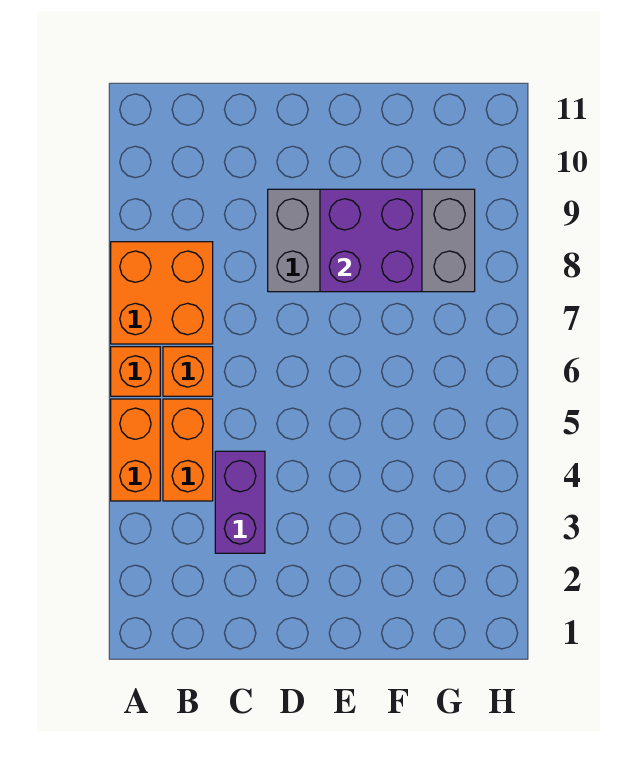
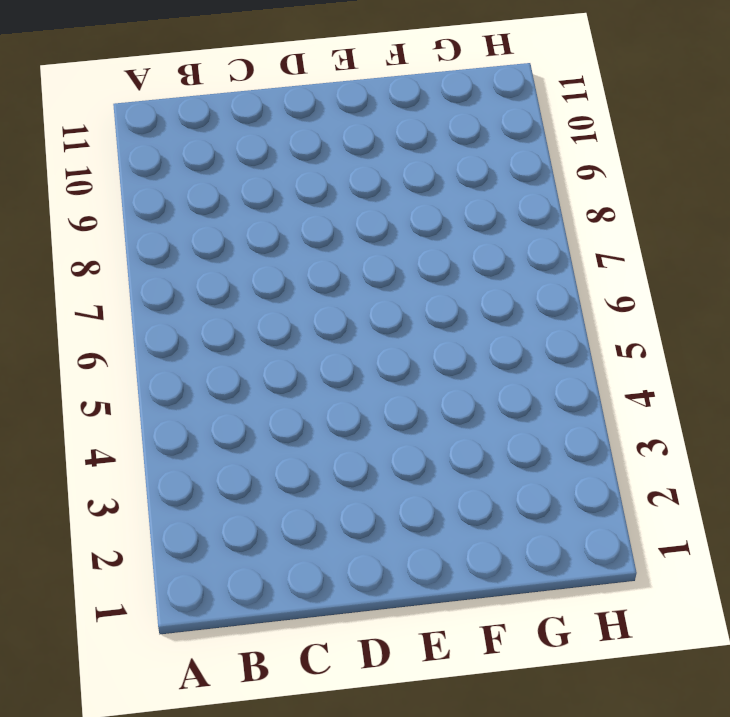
none -> orange brick A4:A5 level 1
none -> orange brick A6 level 1

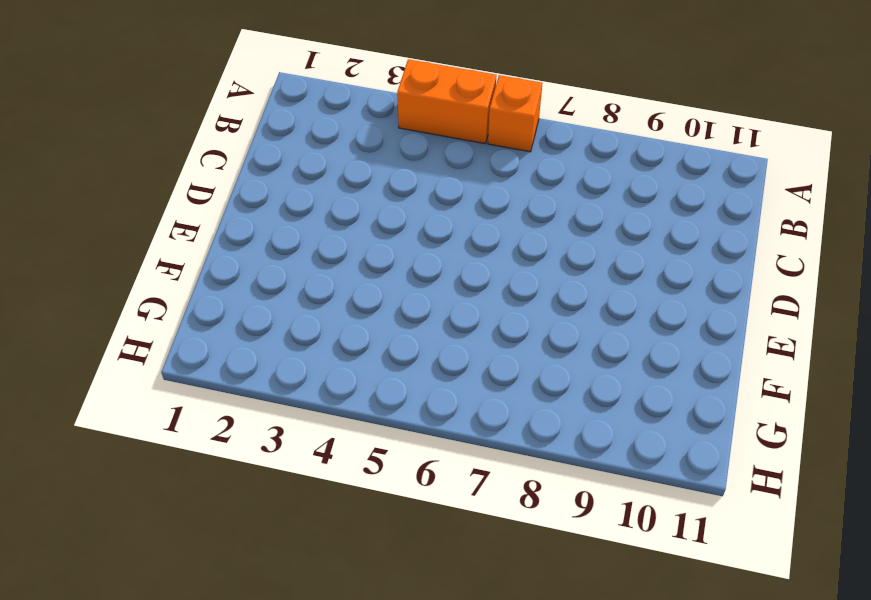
none -> orange brick A7:B8 level 1
none -> orange brick B4:B5 level 1

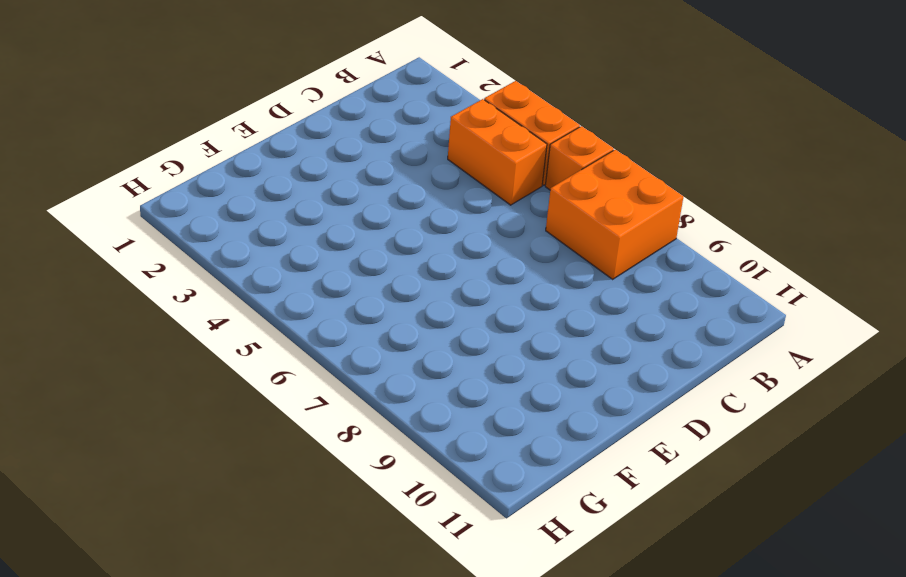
none -> orange brick B6 level 1
none -> purple brick C3:C4 level 1

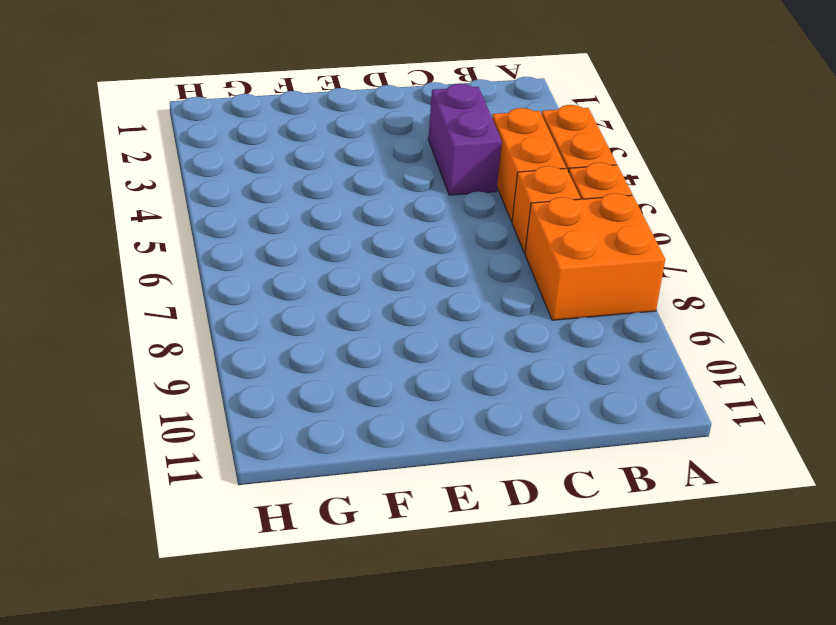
none -> grey brick D8:G9 level 1
none -> purple brick E8:F9 level 2

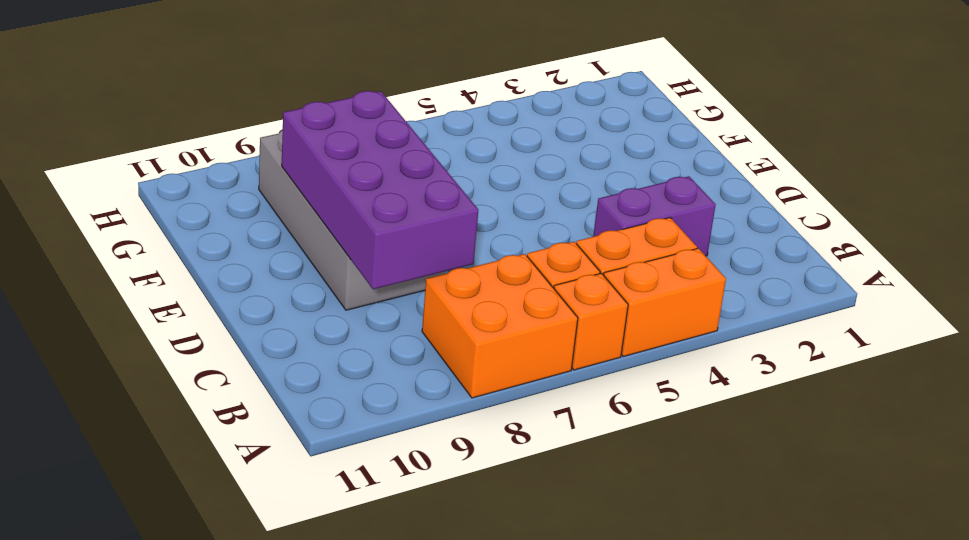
purple brick C8:F9 level 2 -> purple brick E8:F9 level 2

